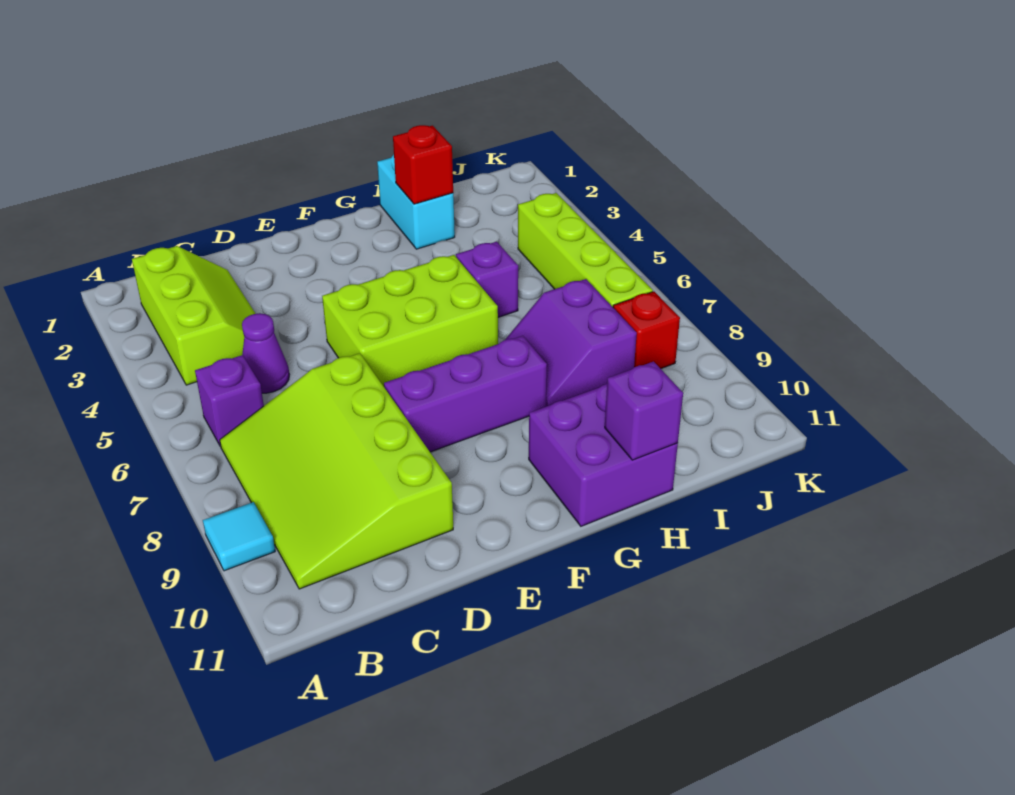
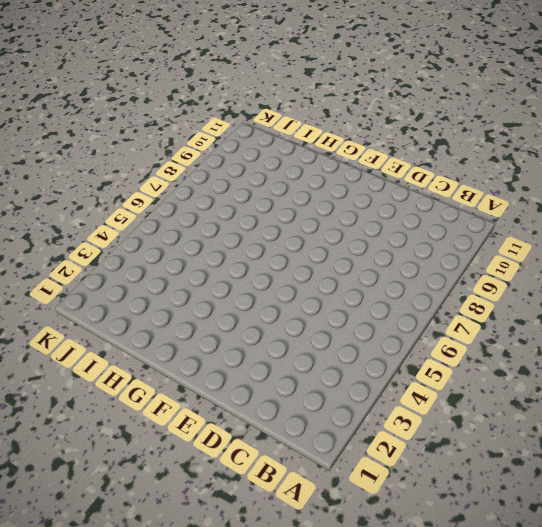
none -> cyan tile A9 level 1
none -> lime slope B2:C4 level 1 top B
none -> purple brick B6 level 1

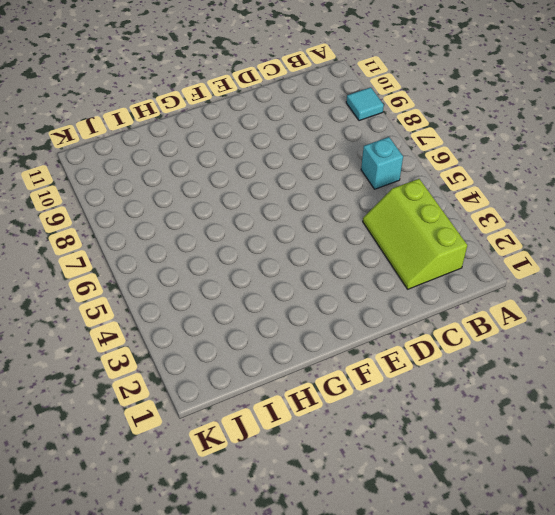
cyan brick B6 level 1 -> purple brick B6 level 1
none -> lime slope B7:D10 level 1 top D
none -> purple cone C5 level 1
none -> lime brick E5:G6 level 1

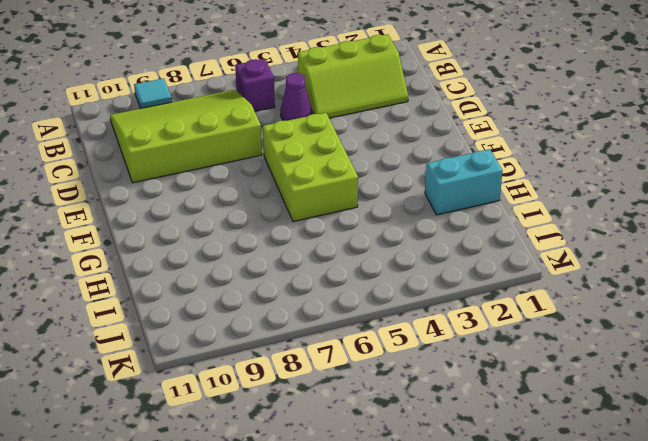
none -> purple brick E8:G8 level 1
none -> purple brick G10:H11 level 1
none -> purple brick H5 level 1

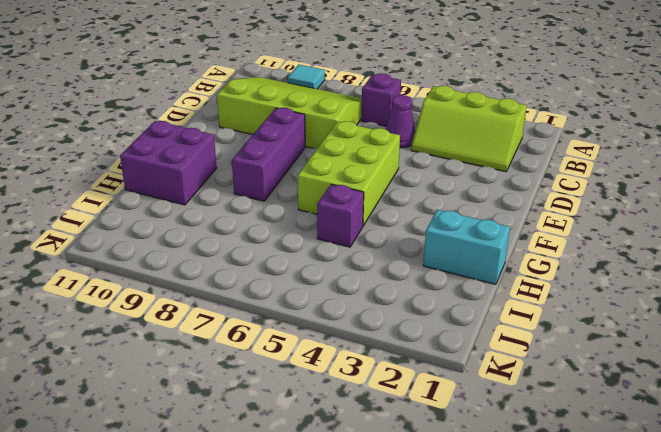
none -> purple slope H7:I8 level 1 top I
none -> lime brick J4:J7 level 1
none -> red brick J8 level 1

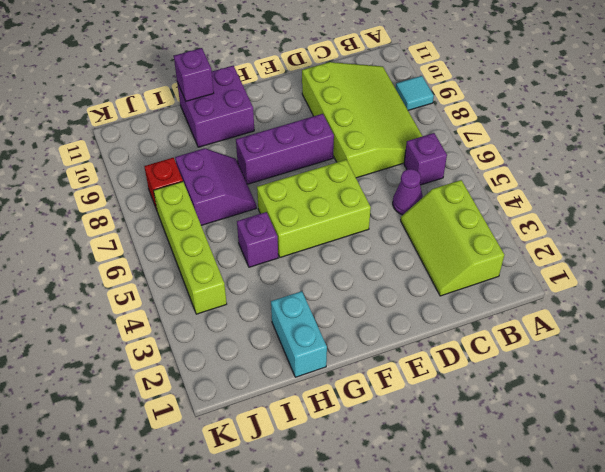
none -> red brick H2 level 2

